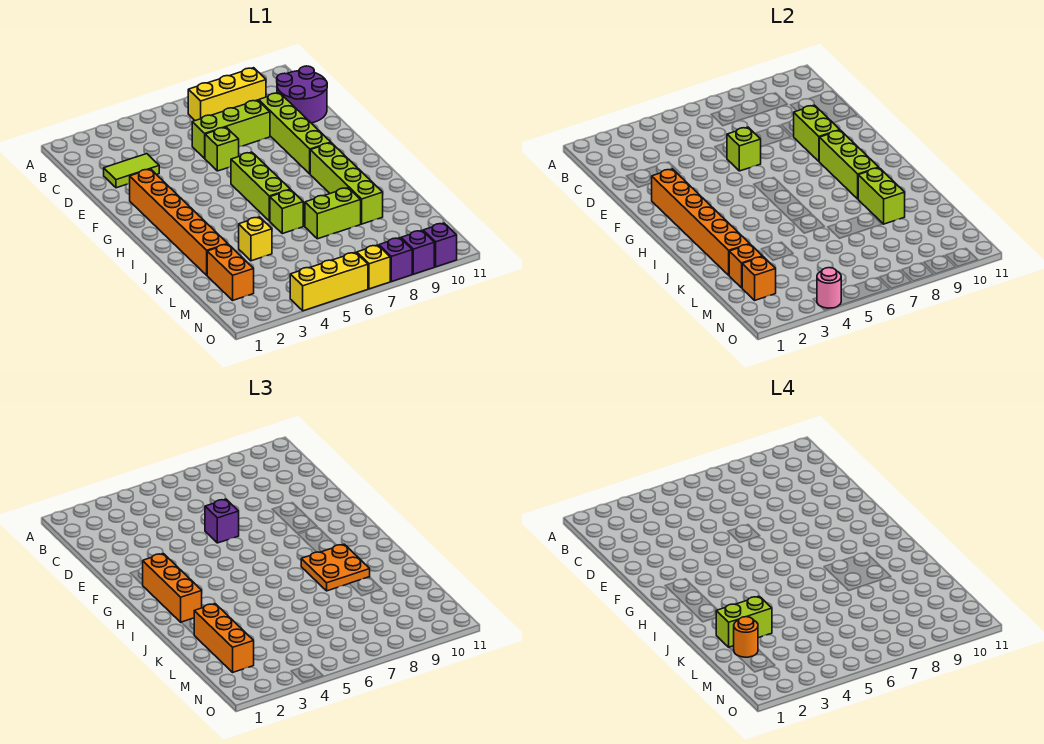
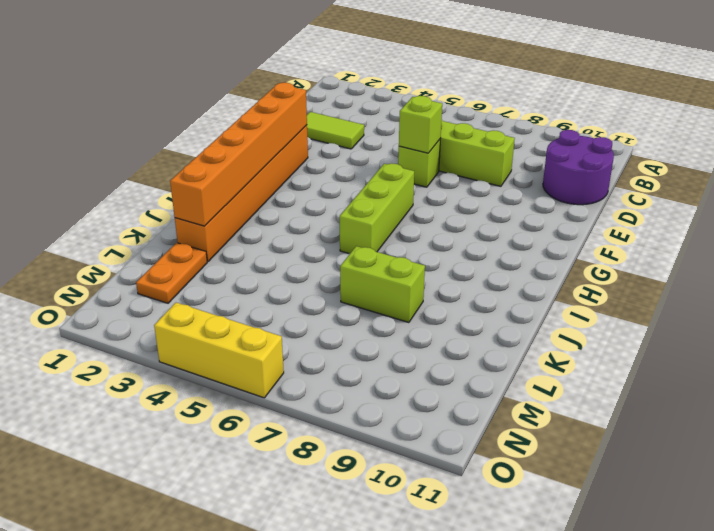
orange plate L2:M2 level 1 -> orange brick L2:M2 level 1
none -> yellow brick B7:B9 level 1
none -> lime brick D9:G9 level 1
none -> lime brick H9:K9 level 1
none -> lime brick J6 level 1

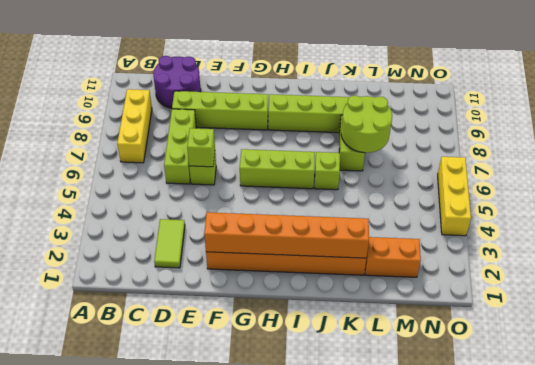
lime round brick K7:L8 level 2 -> none
none -> yellow brick K4 level 1
none -> yellow brick O7 level 1
none -> purple brick O8 level 1
none -> purple brick O9 level 1

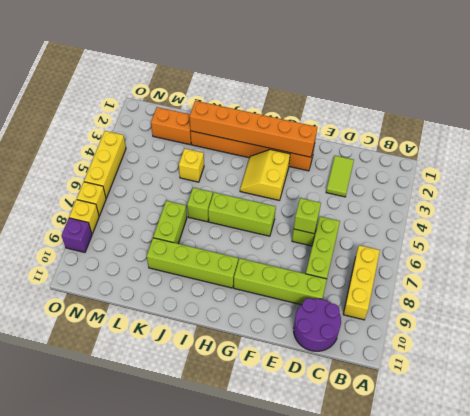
yellow slope G3:H4 level 1 top G -> none
yellow brick O8 level 1 -> purple brick O8 level 1
none -> purple brick O10 level 1
none -> lime brick E9:F9 level 2
none -> lime brick G9:I9 level 2
none -> lime brick J9:K9 level 2

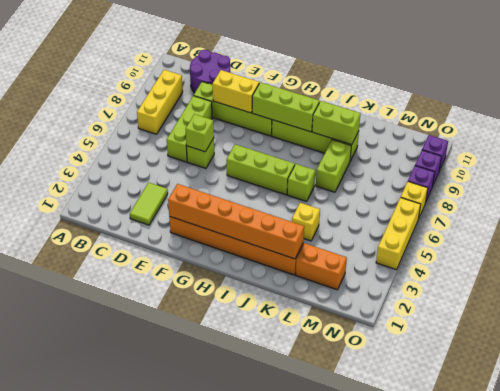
yellow brick E9:F9 level 2 -> lime brick E9:F9 level 2
none -> orange brick L2 level 2
none -> orange brick M2 level 2
none -> pink round brick O4 level 2
none -> purple brick E6 level 3

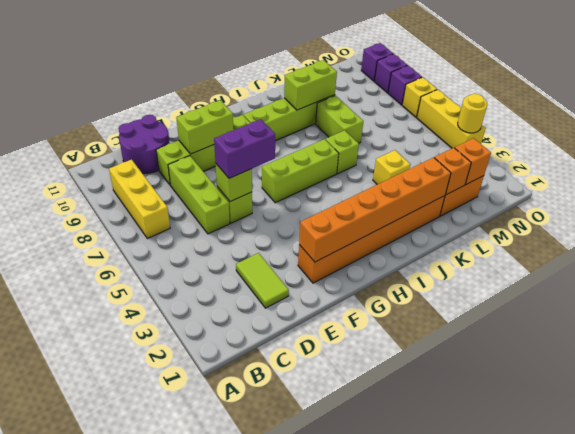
purple brick E6:F6 level 3 -> purple brick E6 level 3
yellow round brick O4 level 2 -> pink round brick O4 level 2
none -> lime brick G9:I9 level 2
none -> orange brick G2:I2 level 3
none -> orange plate I8:J9 level 3
none -> orange brick K2:M2 level 3

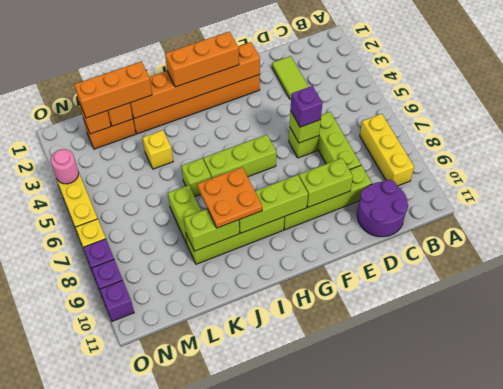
none -> lime brick K2:K3 level 4
none -> orange round brick L2 level 4

